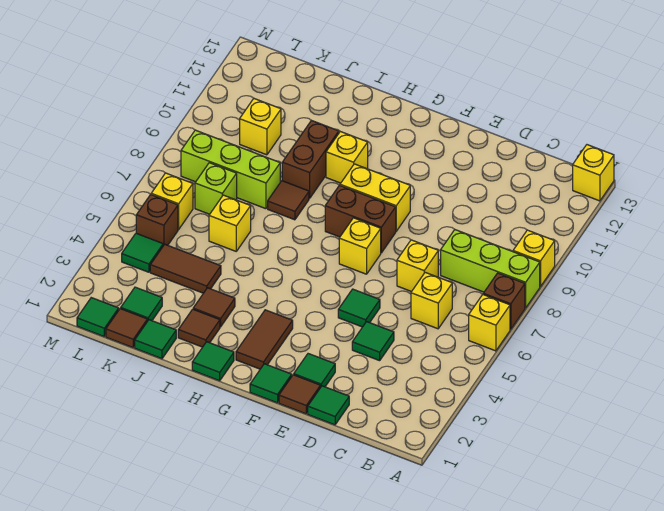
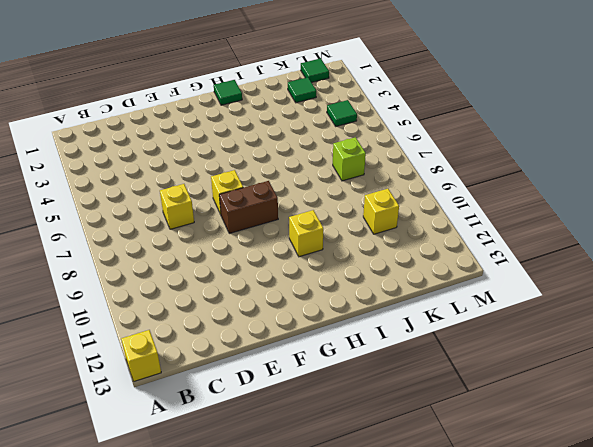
none -> yellow brick A6 level 1
none -> brown brick A7 level 1
none -> lime brick A8:C8 level 1
none -> yellow brick A9 level 1

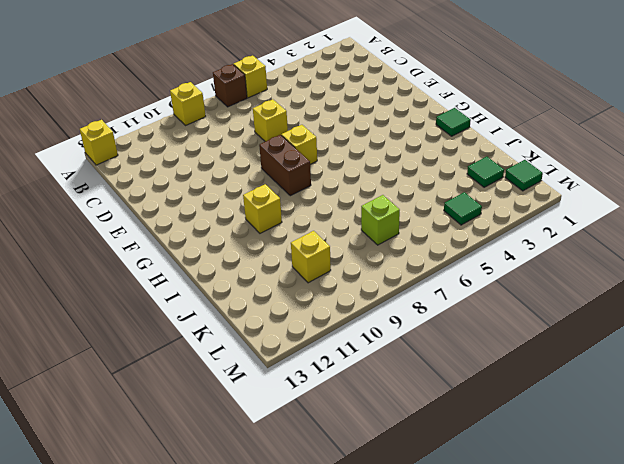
none -> lime brick A8:C8 level 1
none -> yellow brick C6 level 1
none -> green tile D1 level 1
none -> green tile D4 level 1

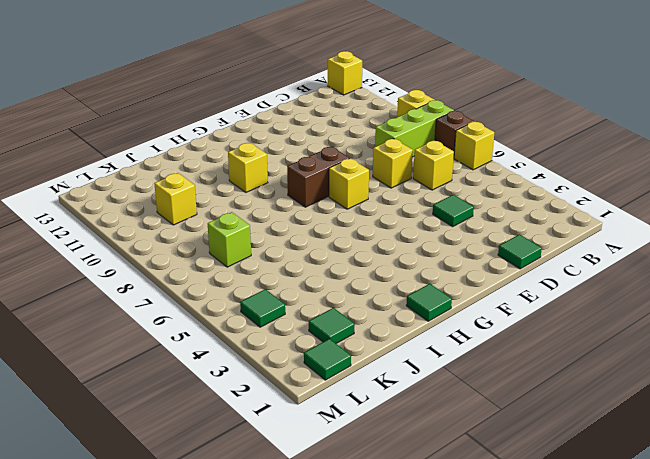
none -> brown tile E1 level 1
none -> green tile E2 level 1
none -> green tile E5 level 1
none -> green tile F1 level 1

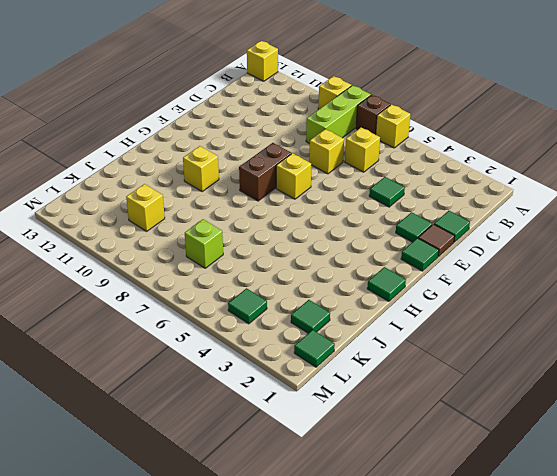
none -> green tile E5 level 1
none -> yellow brick F9:G9 level 1
none -> brown tile G2:G3 level 1
none -> brown tile I2 level 1

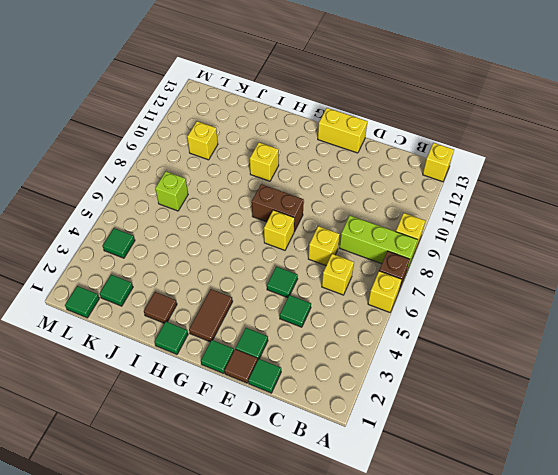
yellow brick E13:F13 level 1 -> yellow brick F9:G9 level 1
none -> brown tile I3 level 1
none -> brown tile I8 level 1
none -> brown brick I9:I10 level 1
none -> green tile J1 level 1

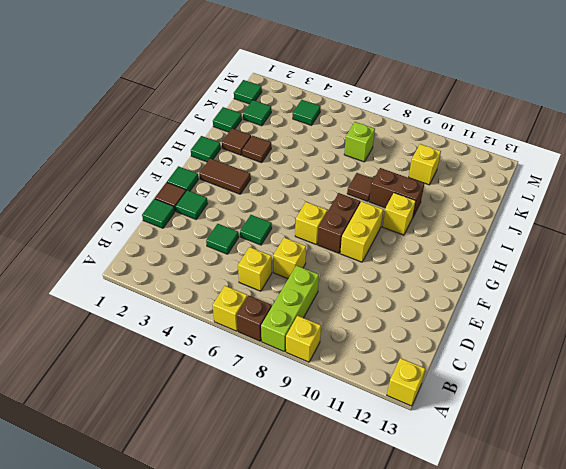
none -> brown tile J4:K4 level 1
none -> yellow brick J6 level 1
none -> lime brick J8:L8 level 1
none -> brown tile K1 level 1

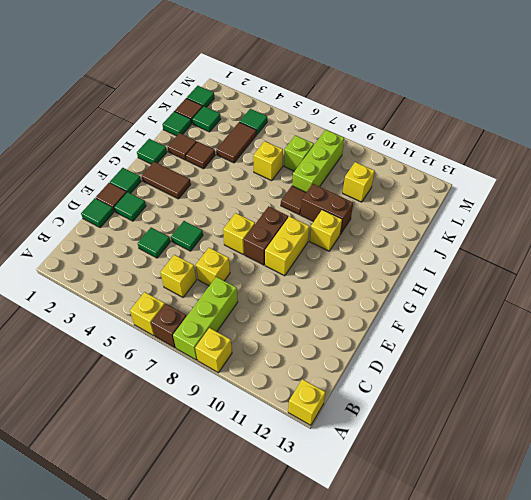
none -> brown brick L5 level 1
none -> yellow brick L6 level 1

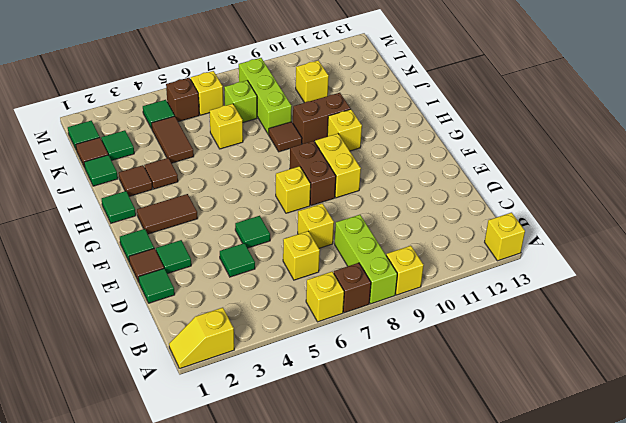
yellow slope A1:A2 level 1 top 2 -> none

